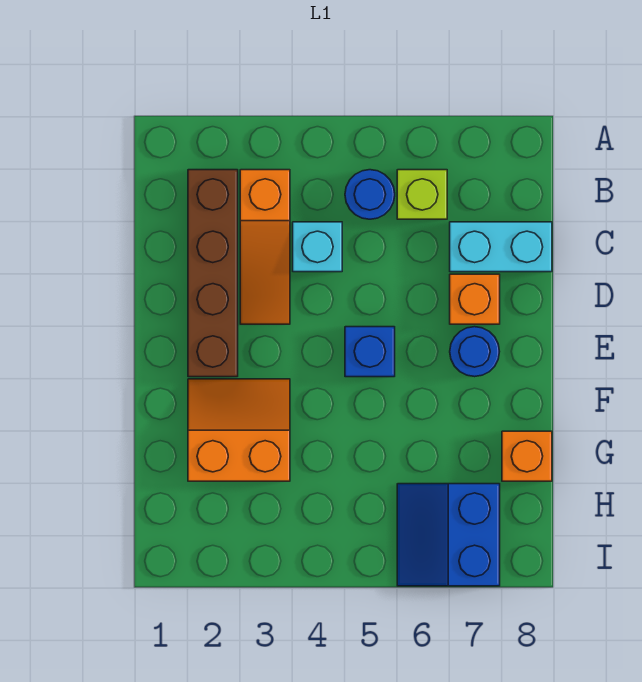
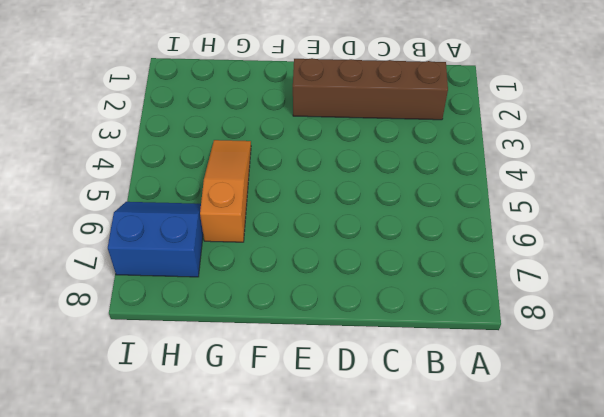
orange slope G4:G6 level 1 top 6 -> orange slope B3:D3 level 1 top B
none -> blue round brick B5 level 1
none -> lime brick B6 level 1
none -> cyan brick C4 level 1

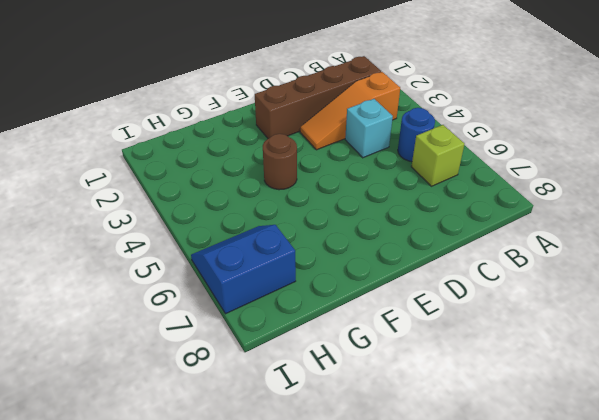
brown round brick F4 level 1 -> none
none -> cyan brick C7:C8 level 1
none -> orange brick D7 level 1
none -> blue brick E5 level 1

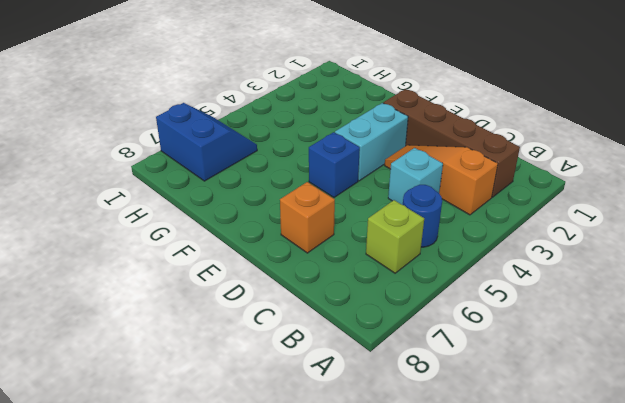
cyan brick E3:E4 level 1 -> cyan brick C7:C8 level 1
none -> blue round brick E7 level 1
none -> orange slope F2:G3 level 1 top G
none -> orange brick G8 level 1

